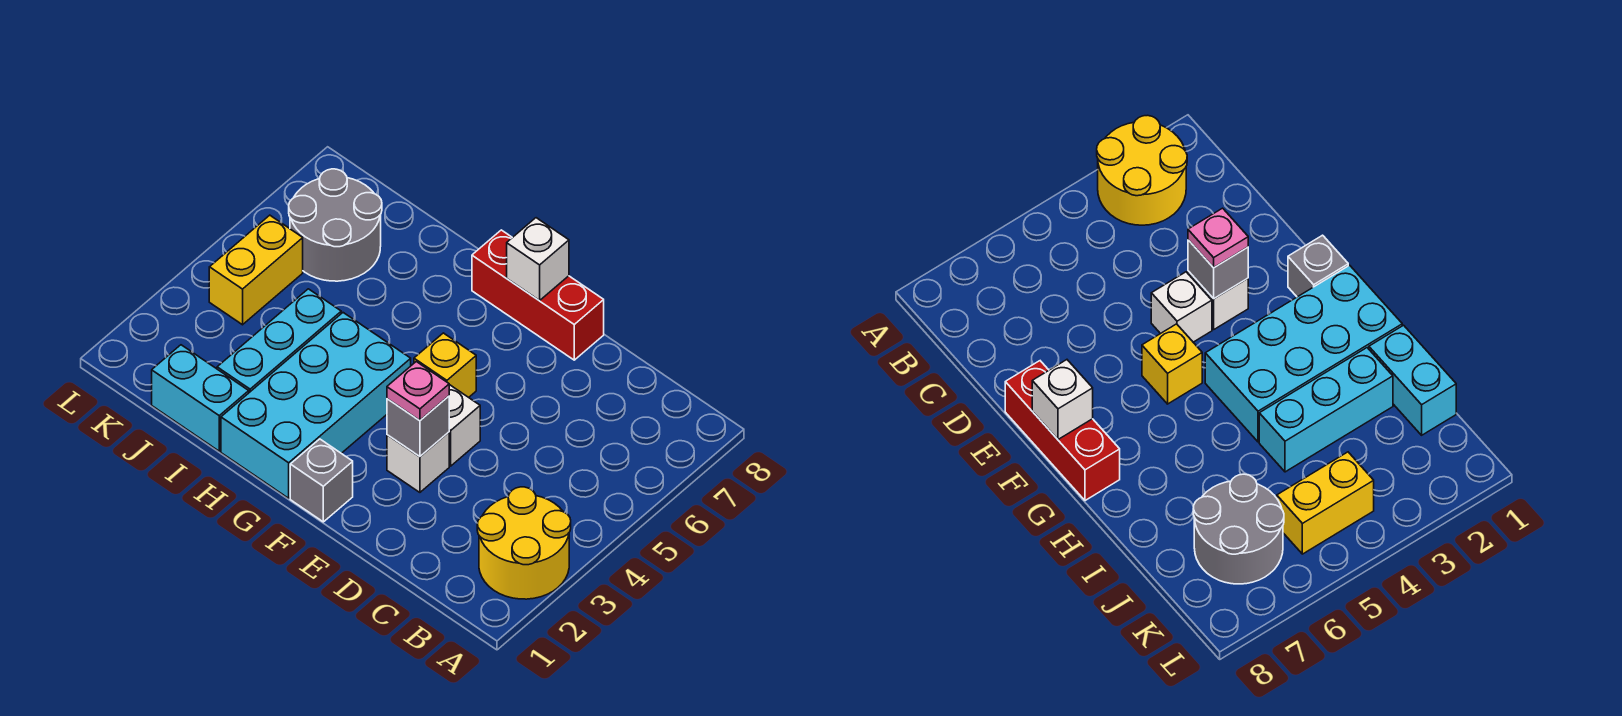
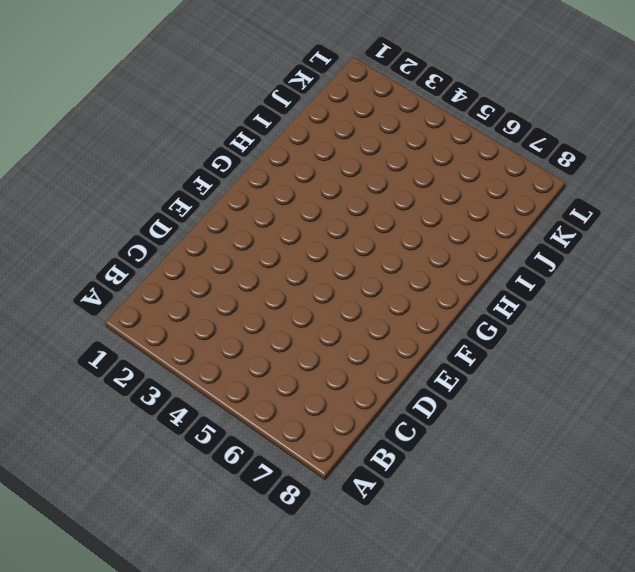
none -> yellow round brick A2:B3 level 1
none -> white brick E3 level 1
none -> white brick E4 level 1

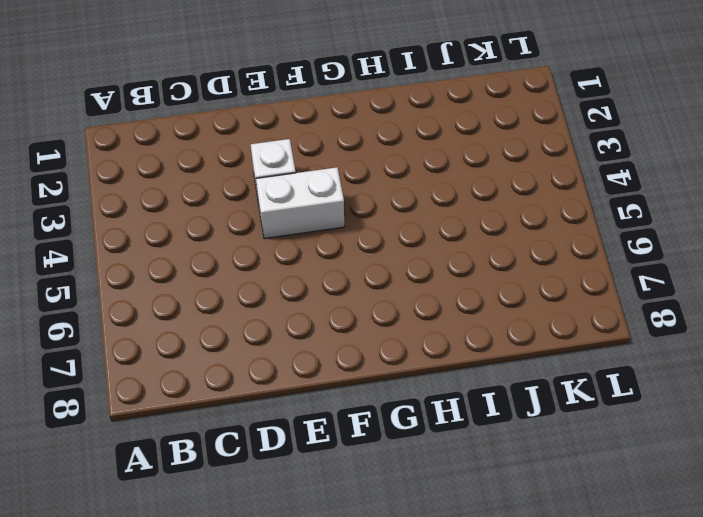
white brick E4:F4 level 1 -> white brick E4 level 1
none -> yellow round brick A2:B3 level 1
none -> red brick E8:G8 level 1
none -> grey brick F1 level 1

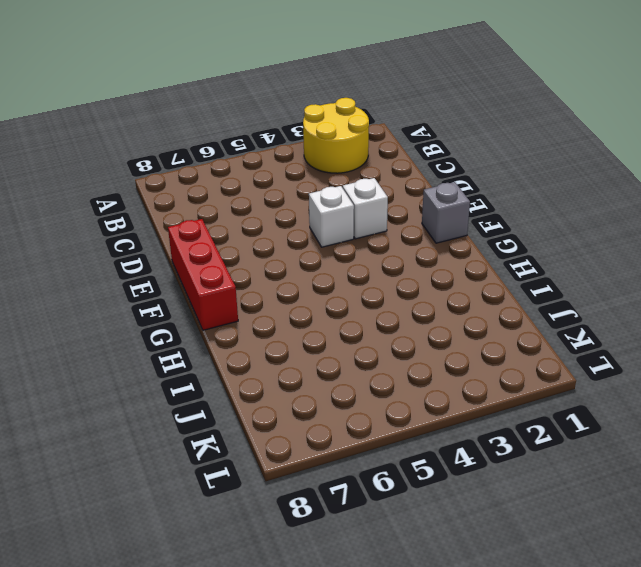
none -> yellow brick F5 level 1
none -> cyan brick G1:H4 level 1
none -> cyan brick I1:J1 level 1

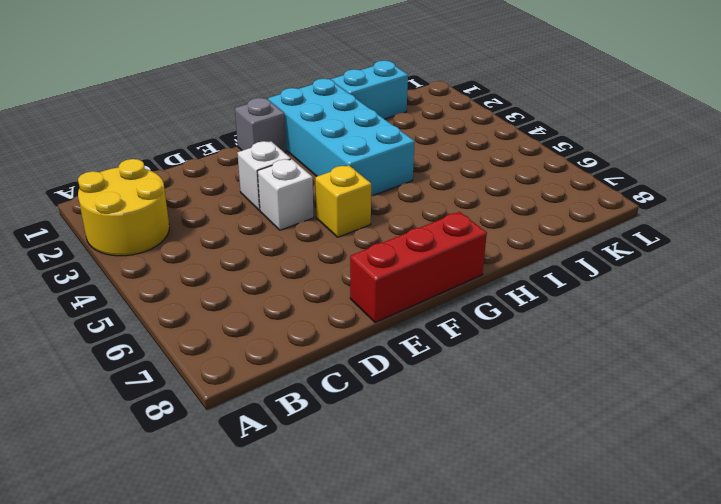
none -> cyan brick I2:I4 level 1
none -> grey round brick J6:K7 level 1
none -> yellow brick K4:K5 level 1

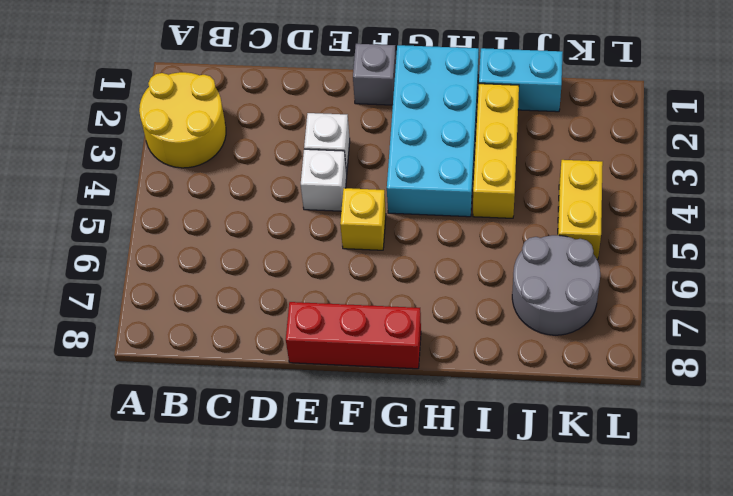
yellow brick I2:I4 level 1 -> cyan brick I2:I4 level 1
none -> grey brick E3 level 2
none -> white brick F8 level 2
none -> pink plate E3 level 3

